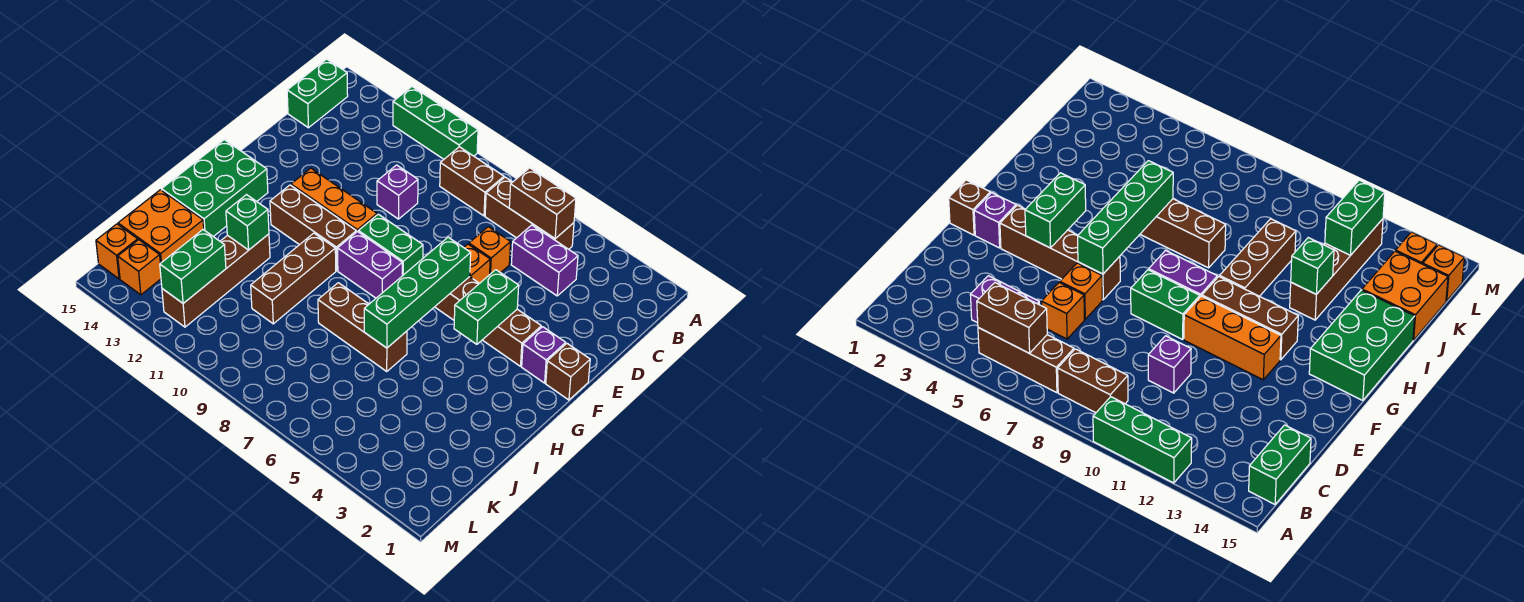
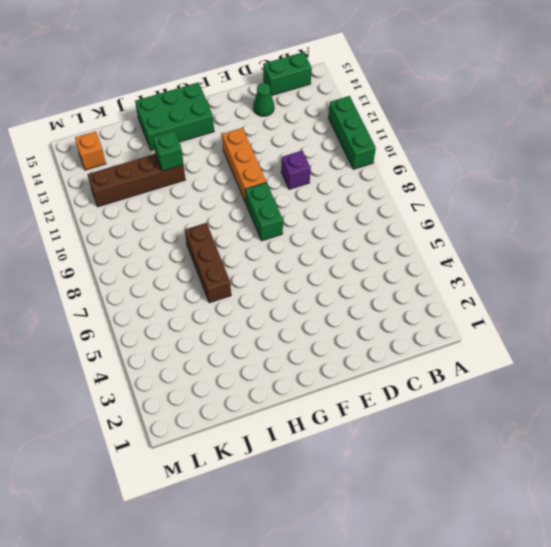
green cone D14 level 1 -> none
none -> brown brick B5:B7 level 1
none -> brown brick B8:B9 level 1
none -> purple brick C4:C5 level 1

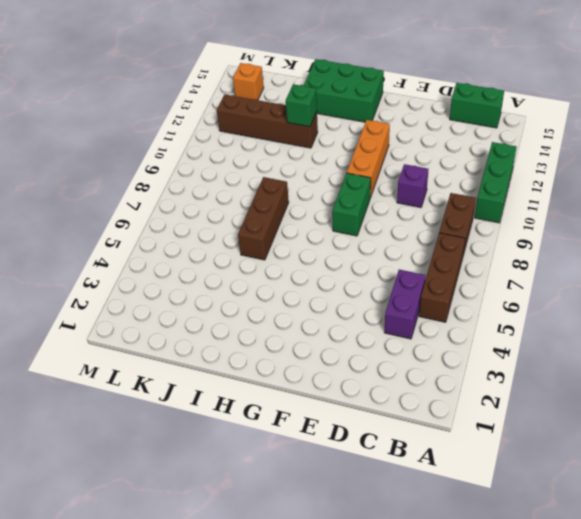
none -> orange brick D6 level 1
none -> orange brick E6 level 1
none -> brown brick F1 level 1

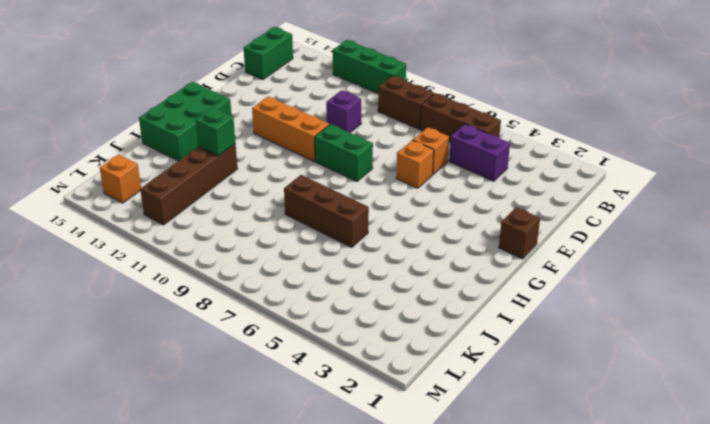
none -> purple brick F2 level 1
none -> brown brick F3:F6 level 1
none -> purple brick G8:G9 level 1

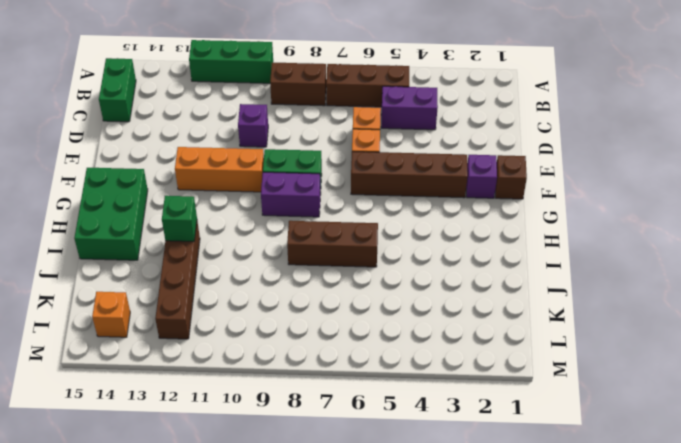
none -> brown brick G10:G12 level 1
none -> brown brick H10:J10 level 1
none -> orange brick J14:K15 level 1

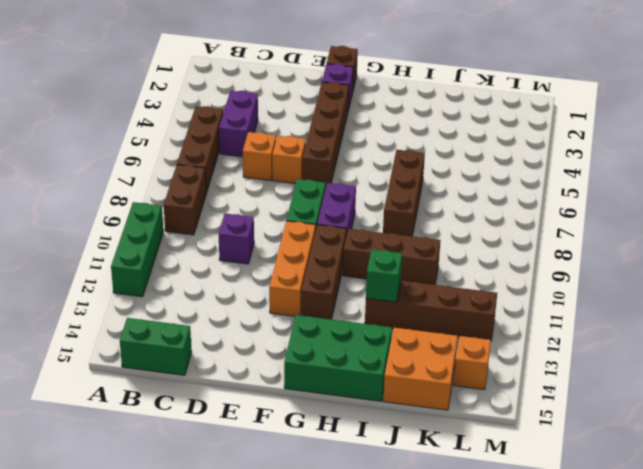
none -> orange brick L15 level 1
none -> brown brick B5:B6 level 2
none -> green brick F4:G4 level 2

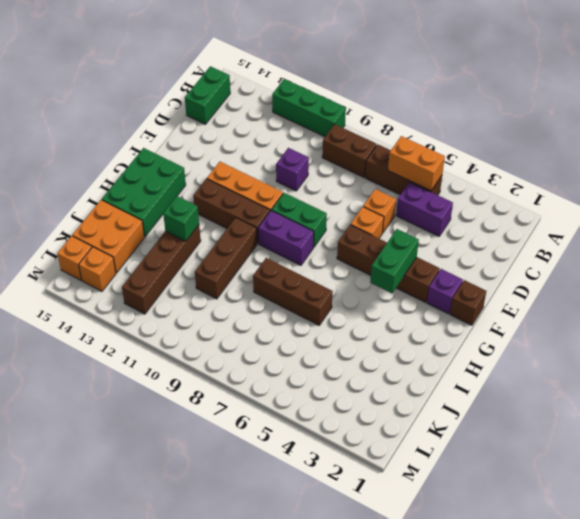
orange brick B5:B6 level 2 -> brown brick B5:B6 level 2
none -> green brick F6:I6 level 2
none -> green brick K12:L12 level 2

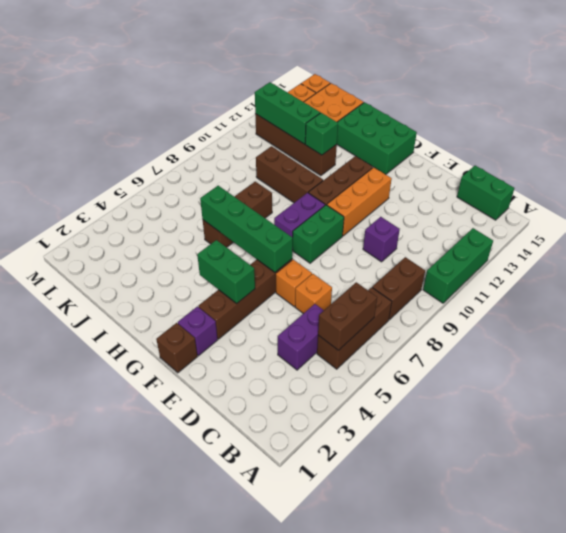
green brick J12:L12 level 2 -> green brick K12:L12 level 2

